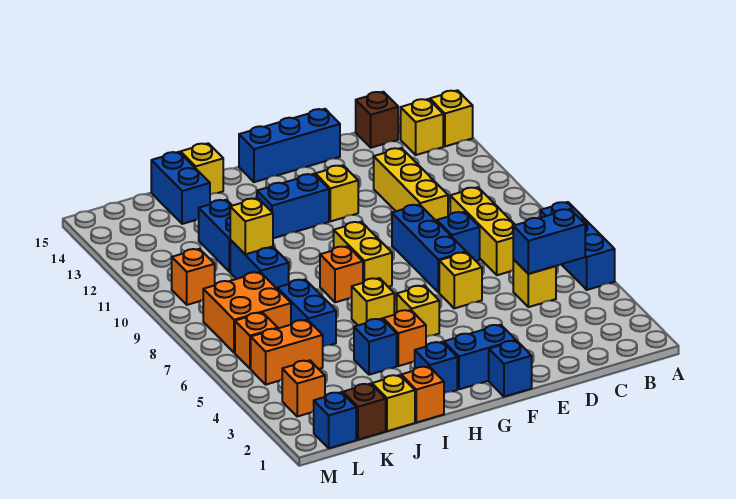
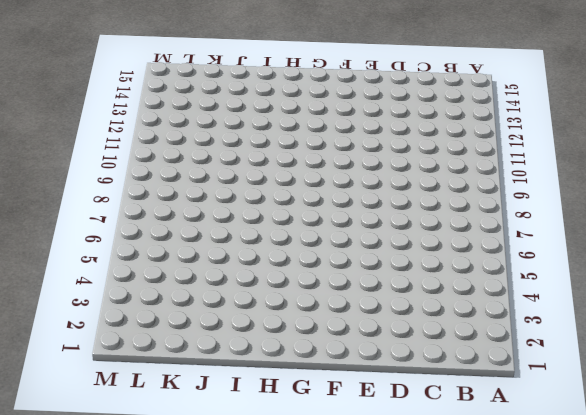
none -> blue brick A5:A7 level 1
none -> yellow brick A14 level 1
none -> yellow brick B14 level 1
none -> yellow brick C5 level 1

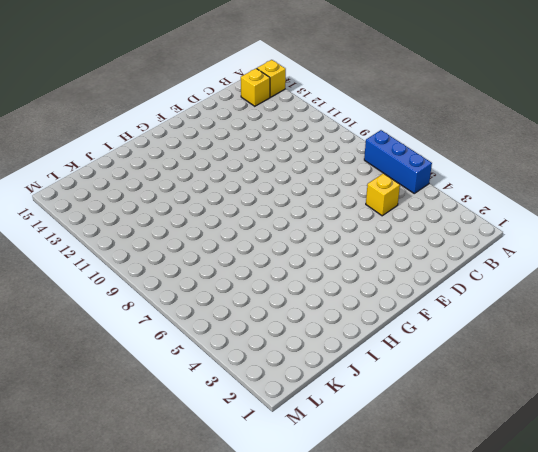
none -> yellow brick C7:C9 level 1
none -> brown brick C15 level 1
none -> blue brick D8 level 1
none -> yellow brick D10:D12 level 1

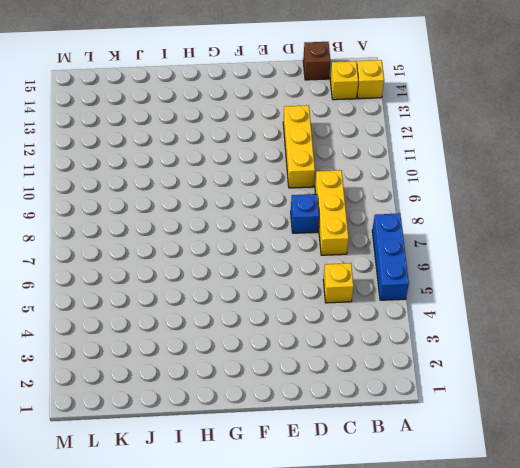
none -> yellow brick E6 level 1
none -> blue brick E7:E9 level 1
none -> blue brick E15:G15 level 1
none -> blue brick F1 level 1

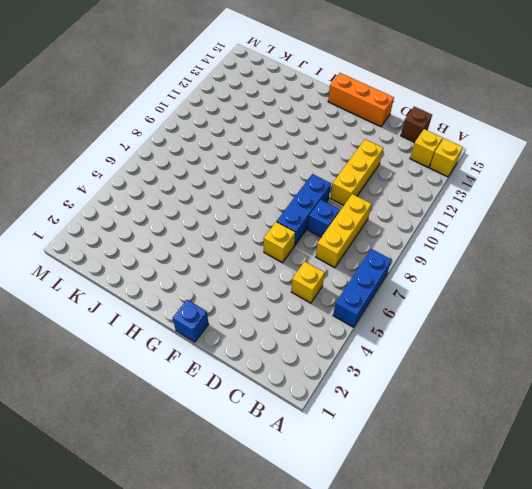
orange brick E15:G15 level 1 -> blue brick E15:G15 level 1
none -> blue brick F2:G2 level 1
none -> yellow brick F12 level 1
none -> yellow brick G5 level 1
none -> yellow brick G8:G9 level 1

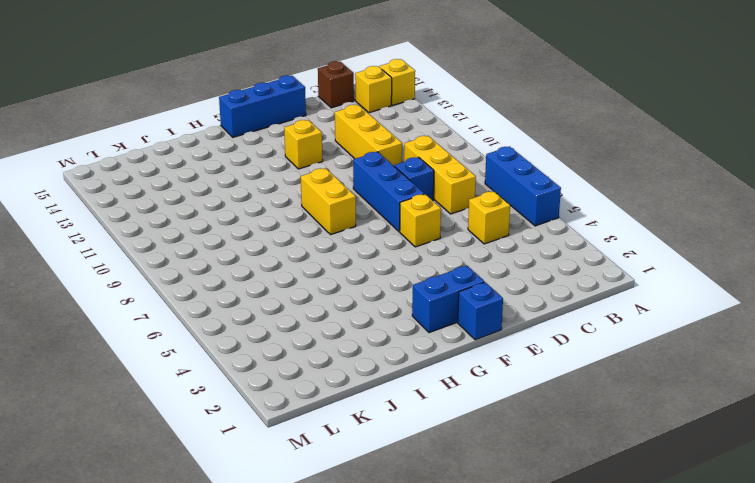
none -> yellow brick G5 level 1
none -> blue brick G12:H12 level 1
none -> blue brick H2 level 1
none -> orange brick H4 level 1

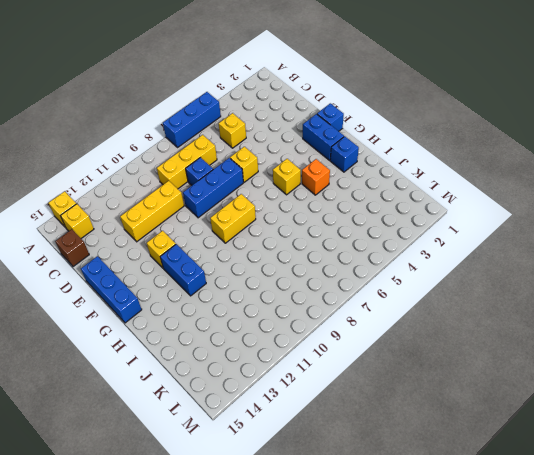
none -> yellow brick H6 level 1
none -> orange brick H8 level 1
none -> orange brick I1 level 1
none -> blue brick I4 level 1

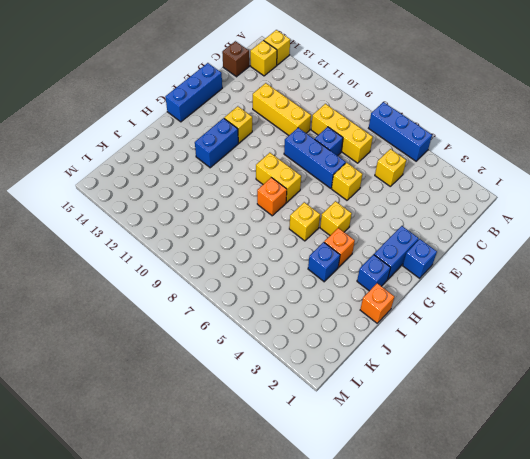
none -> yellow brick I15 level 1
none -> yellow brick J1 level 1
none -> blue brick J6:J7 level 1
none -> blue brick J9:J10 level 1

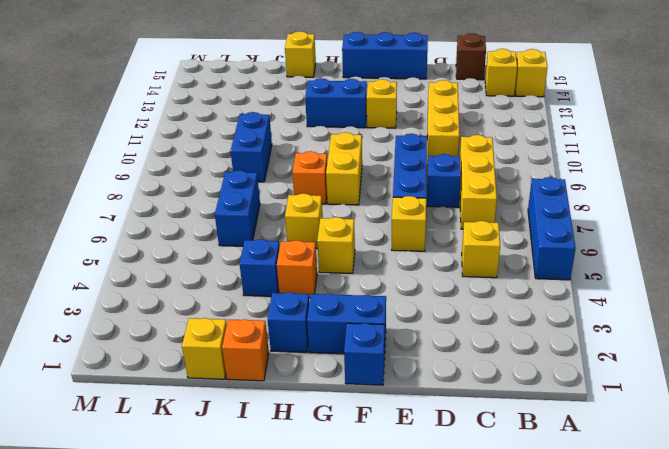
none -> blue brick J11:J12 level 1
none -> blue brick J14:J15 level 1
none -> brown brick K1 level 1
none -> orange brick K5:L5 level 1

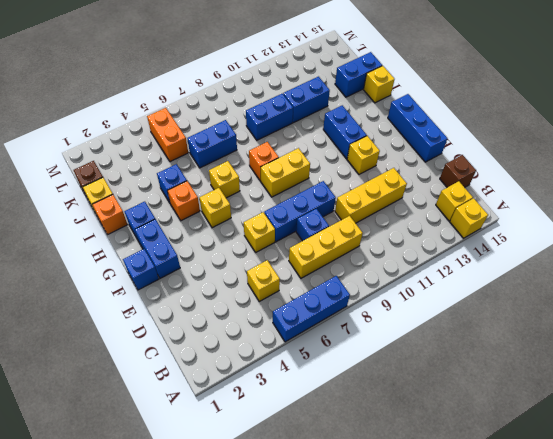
none -> orange brick K7:L8 level 1
none -> blue brick L1 level 1
none -> orange brick L3 level 1
none -> orange brick L6 level 1

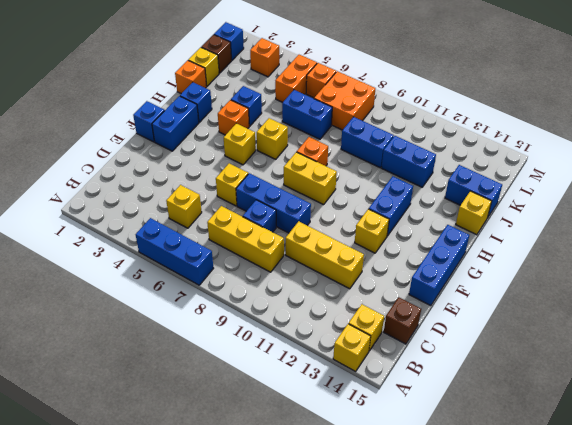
none -> orange brick L10 level 1
none -> blue brick B5:C5 level 2
none -> yellow brick J10 level 2

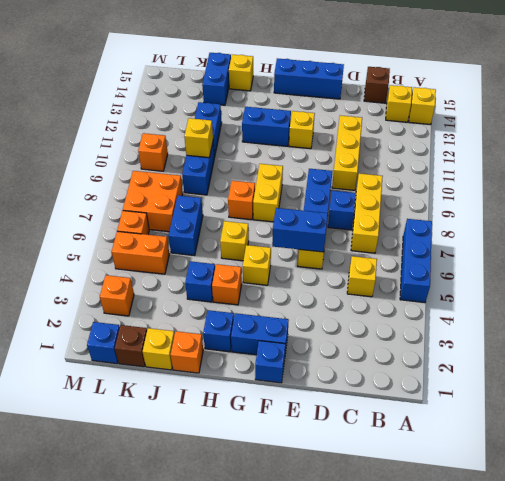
blue brick E6:F6 level 2 -> blue brick B5:C5 level 2

